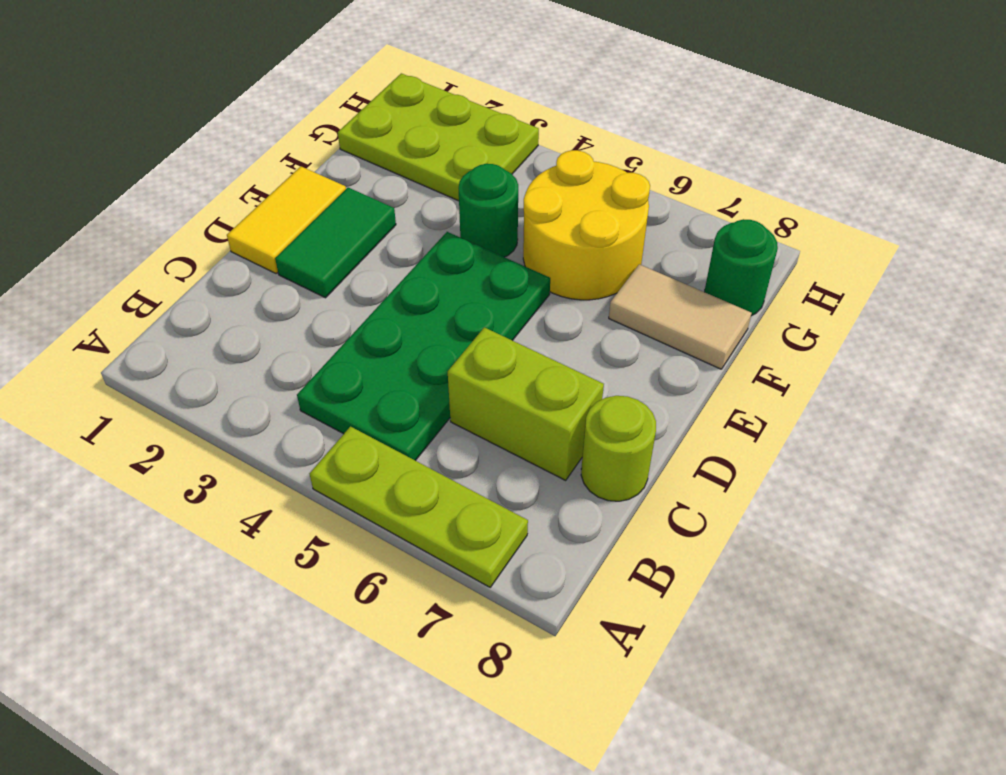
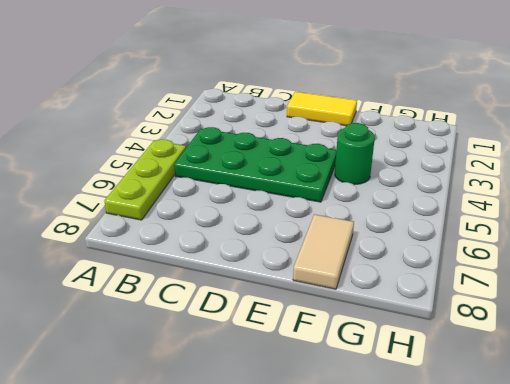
none -> lime brick C6:C7 level 1
none -> lime round brick C8 level 1

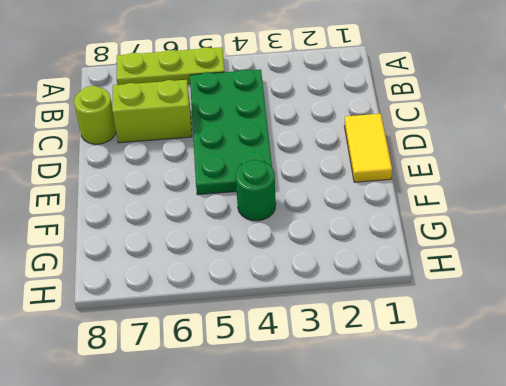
none -> green tile D2:E2 level 1
none -> yellow round brick F5:G6 level 1

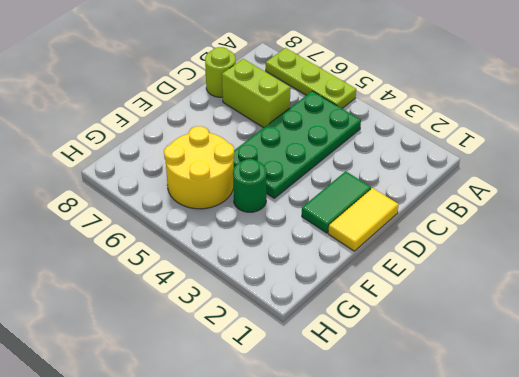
none -> tan tile F7:F8 level 1
none -> lime plate G1:H3 level 1

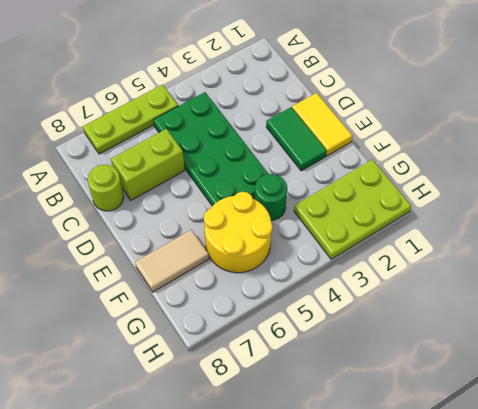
none -> green round brick G8 level 1

